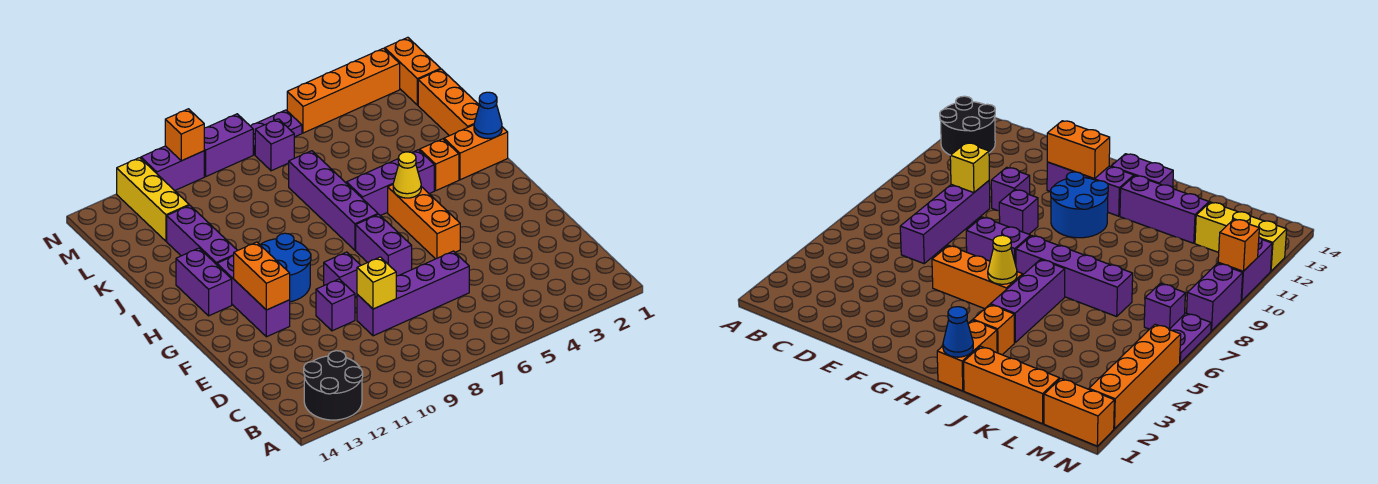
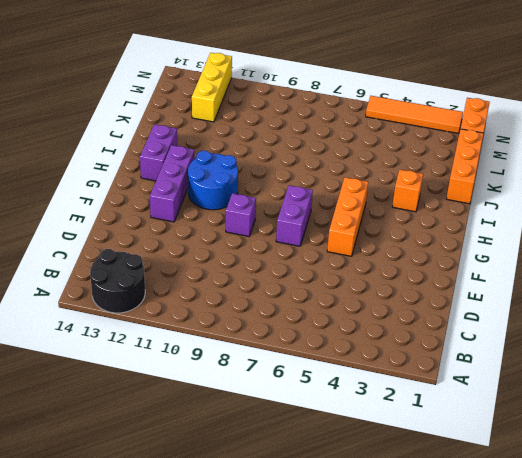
orange tile N2:N5 level 1 -> orange brick N2:N5 level 1
none -> purple brick D6:D9 level 1
none -> purple brick E10 level 1
none -> purple brick H7:K7 level 1

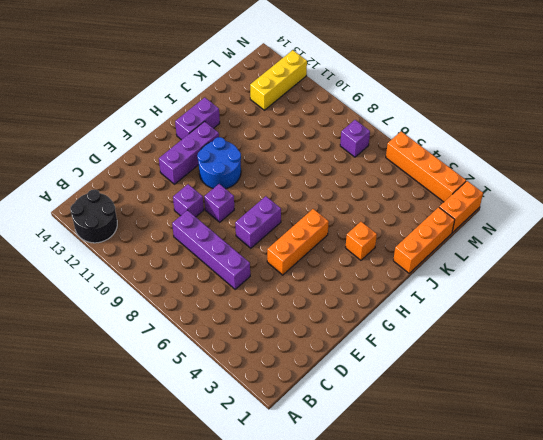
none -> purple brick H7:K7 level 1
none -> orange brick I1:I2 level 1
none -> purple brick I4:I6 level 1

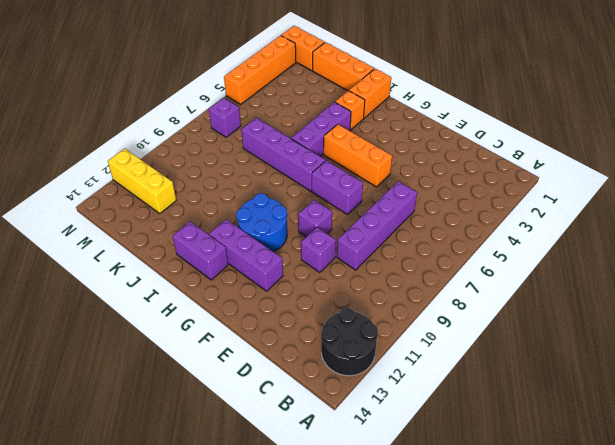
none -> purple brick I12:K12 level 1
none -> purple plate N6:N7 level 1
none -> purple brick N8:N9 level 1

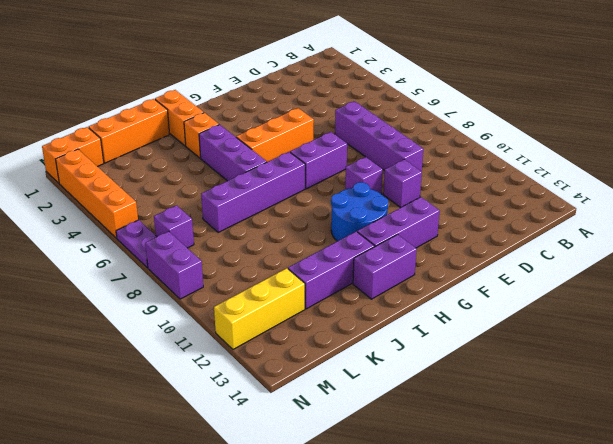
none -> black round brick A12:B13 level 1
none -> purple brick N10:N11 level 1
none -> yellow brick D9 level 2

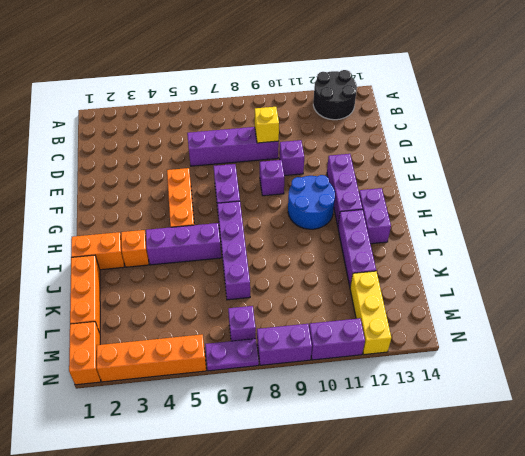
none -> orange brick F12:G12 level 2
none -> yellow cone H5 level 2
none -> blue cone I1 level 2

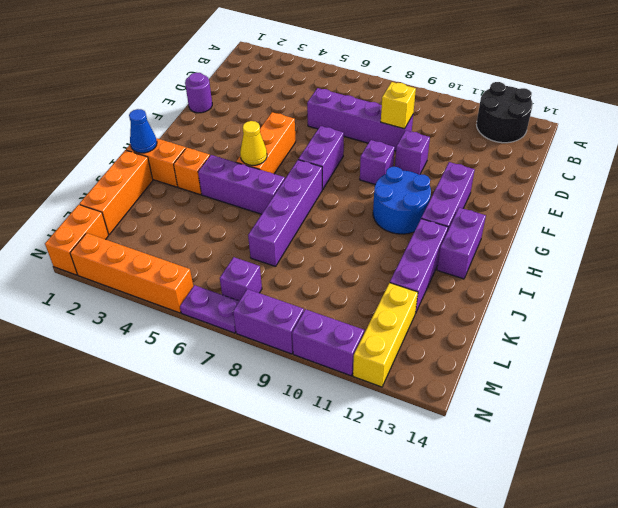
purple round brick E1 level 1 -> none
none -> orange brick F12:G12 level 2
none -> orange brick N10 level 2

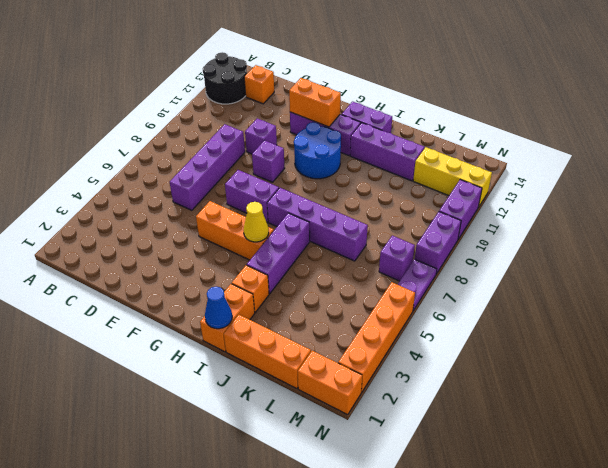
orange brick C13 level 1 -> orange brick N10 level 2
none -> yellow brick D9 level 2

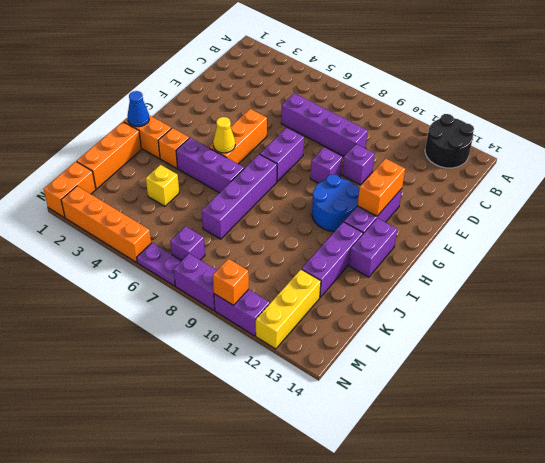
yellow brick K4 level 1 -> yellow brick D9 level 2

